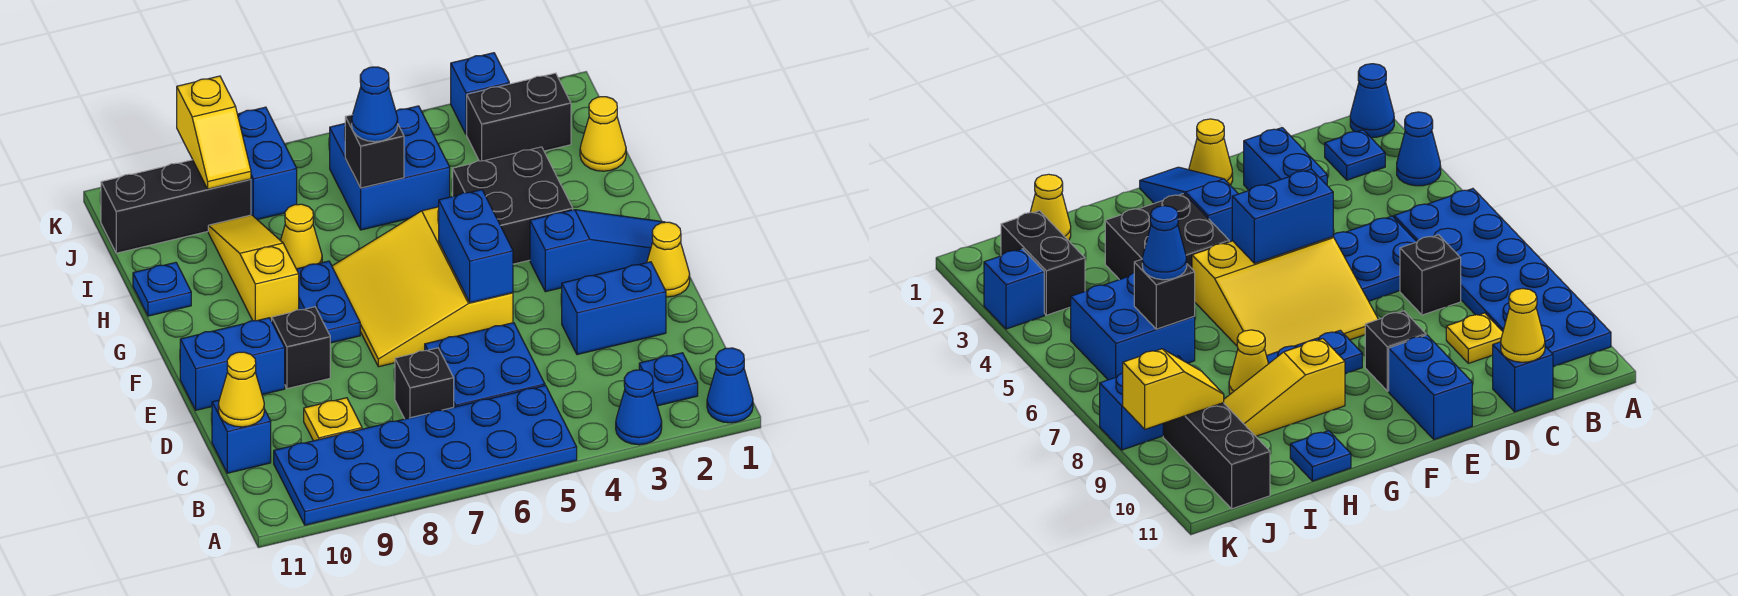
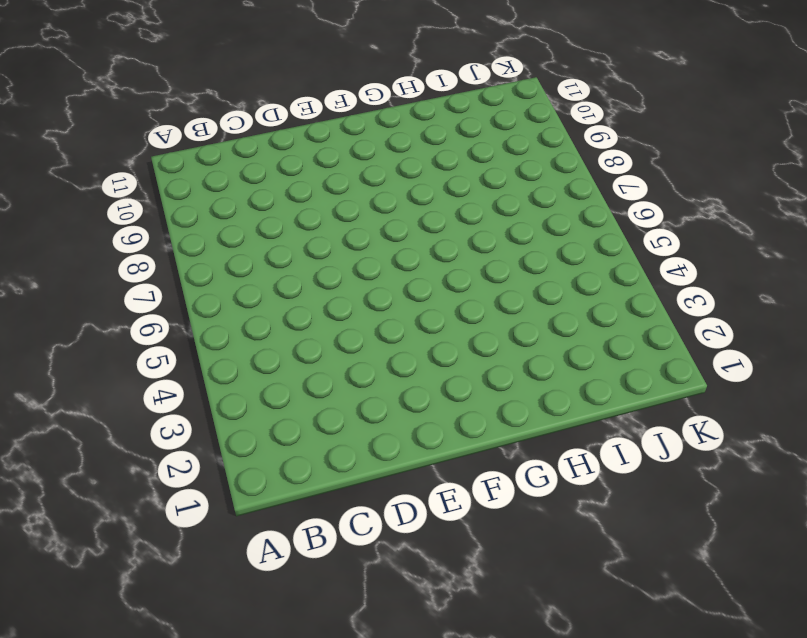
none -> blue cone A1 level 1
none -> blue cone A3 level 1
none -> blue plate A5:B10 level 1
none -> blue plate B2 level 1

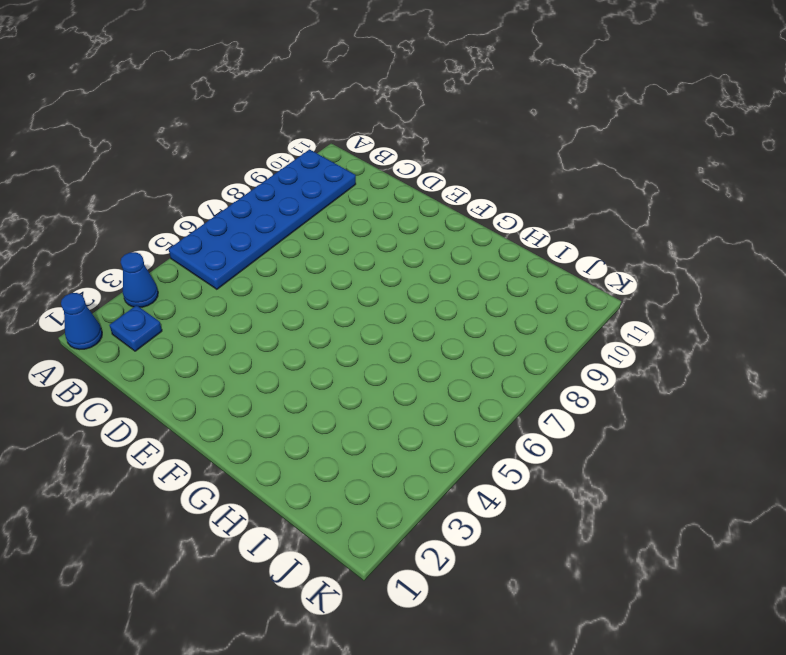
none -> blue plate C5:D6 level 1
none -> black brick C7 level 1
none -> yellow plate C9 level 1
none -> blue brick C11 level 1

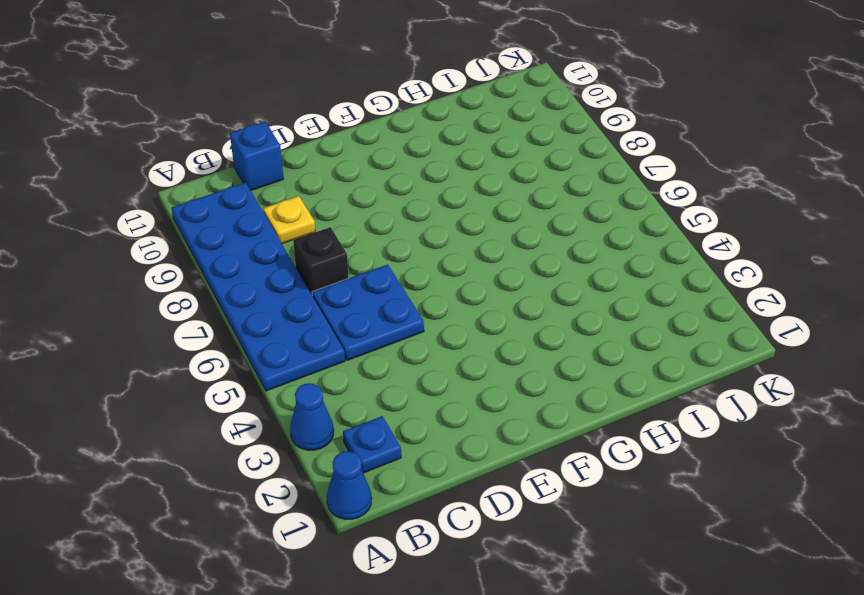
none -> blue brick D2:D3 level 1
none -> yellow cone E1 level 1
none -> yellow slope E5:G7 level 1 top 5
none -> black brick E9 level 1

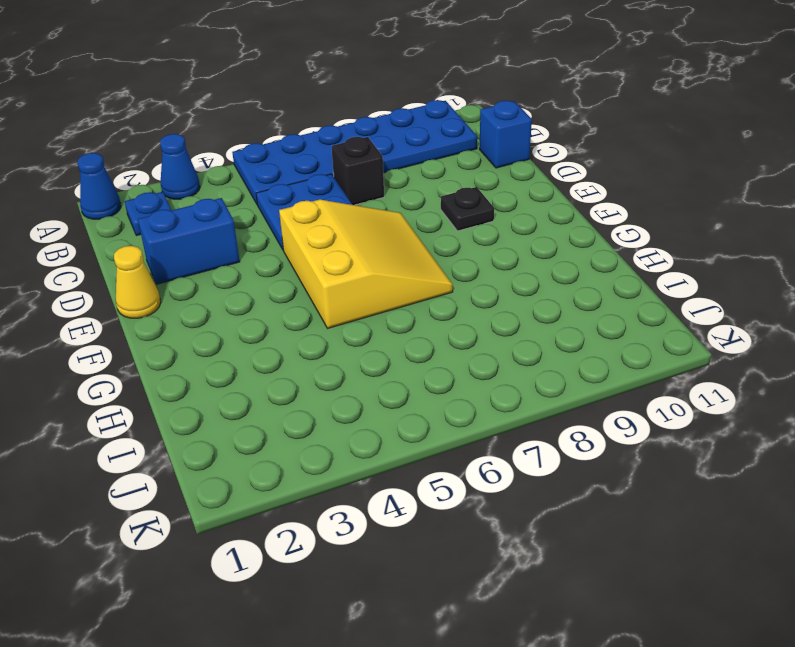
black plate E9 level 1 -> black brick E9 level 1
none -> yellow plate C9 level 1
none -> blue brick E10:E11 level 1
none -> blue slope F1:F3 level 1 top 3
none -> blue plate F8:G8 level 1

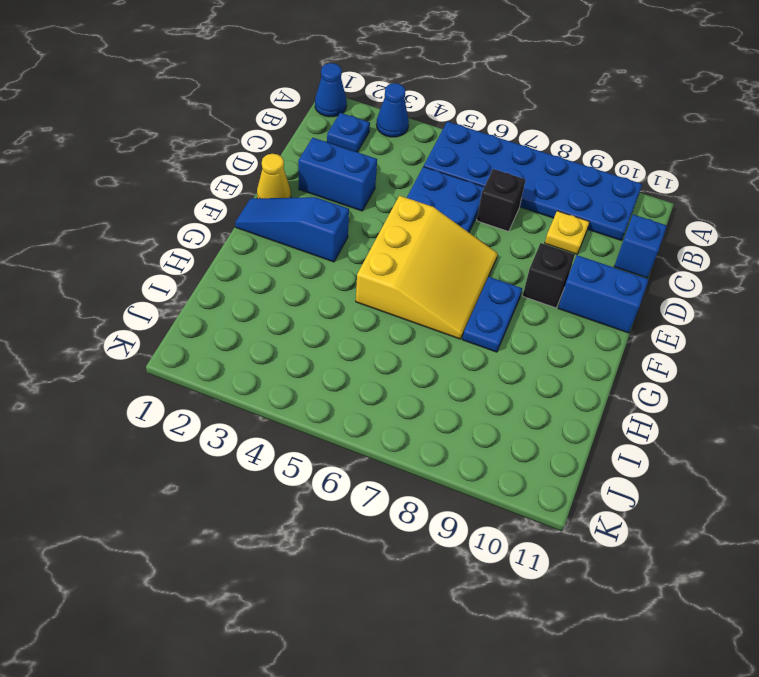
none -> black brick G3:H4 level 1
none -> yellow slope G9:I9 level 1 top G
none -> yellow cone H8 level 1
none -> blue plate H11 level 1

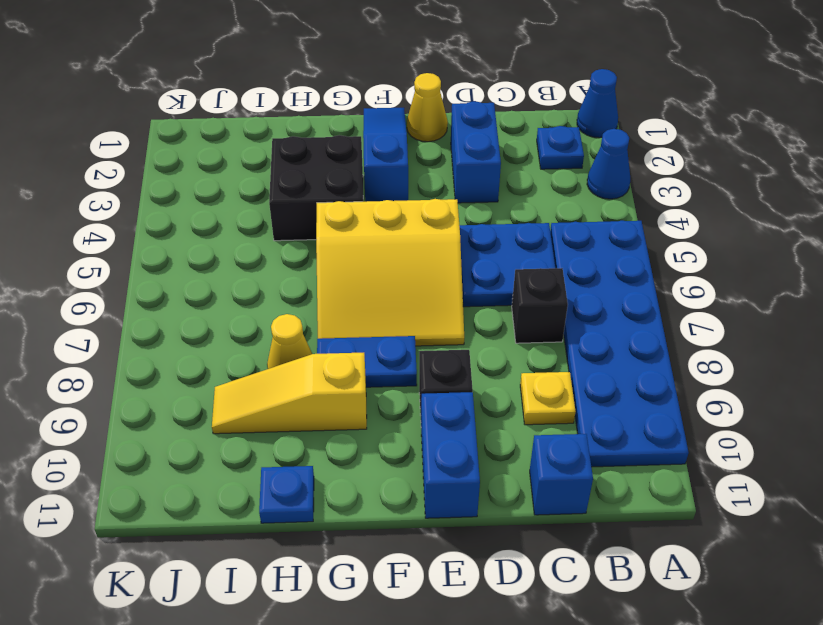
none -> yellow cone I1 level 1
none -> blue brick I5:J6 level 1
none -> black brick J2:J3 level 1
none -> blue brick J8:K8 level 1

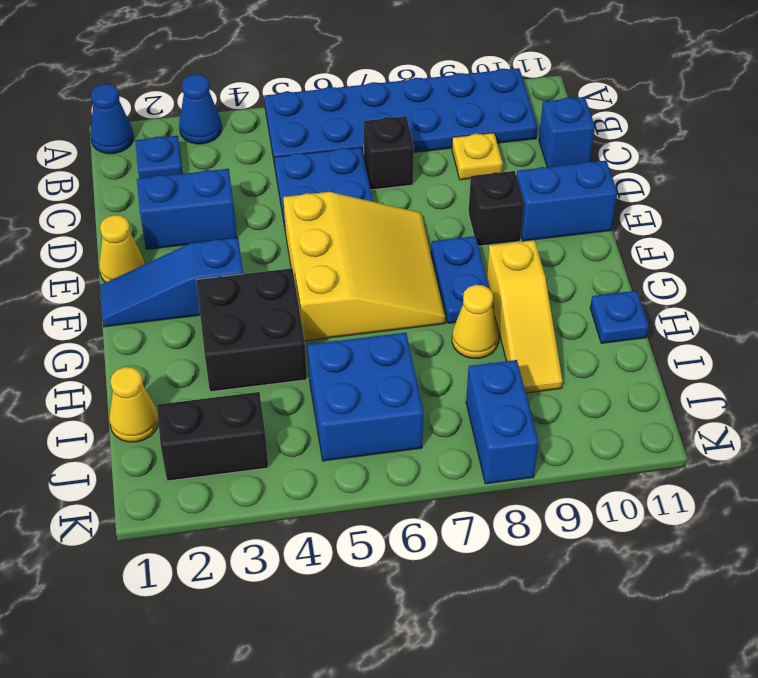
none -> black brick J9:J11 level 1
none -> blue brick K3 level 1
none -> yellow cone C11 level 2
none -> blue brick E5:F5 level 2

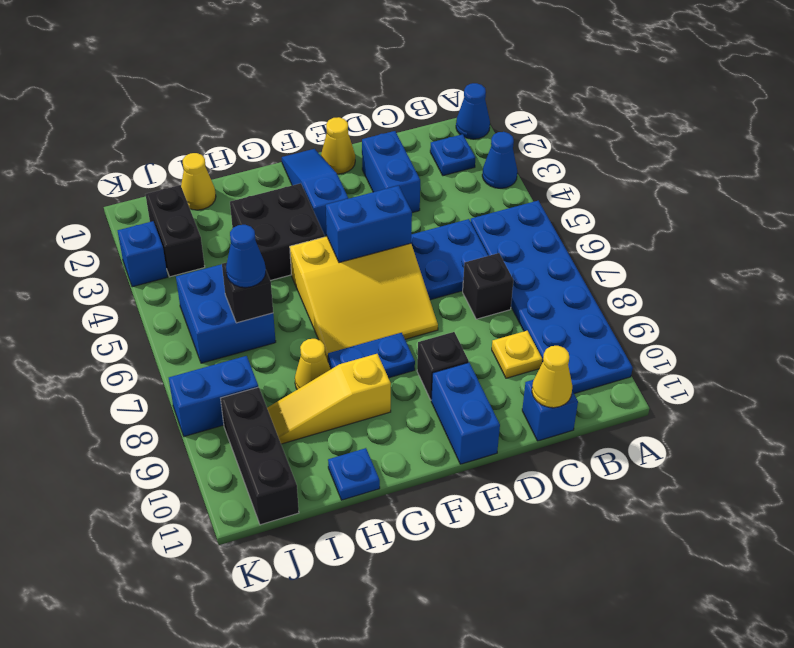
none -> yellow slope J9:K9 level 2 top K

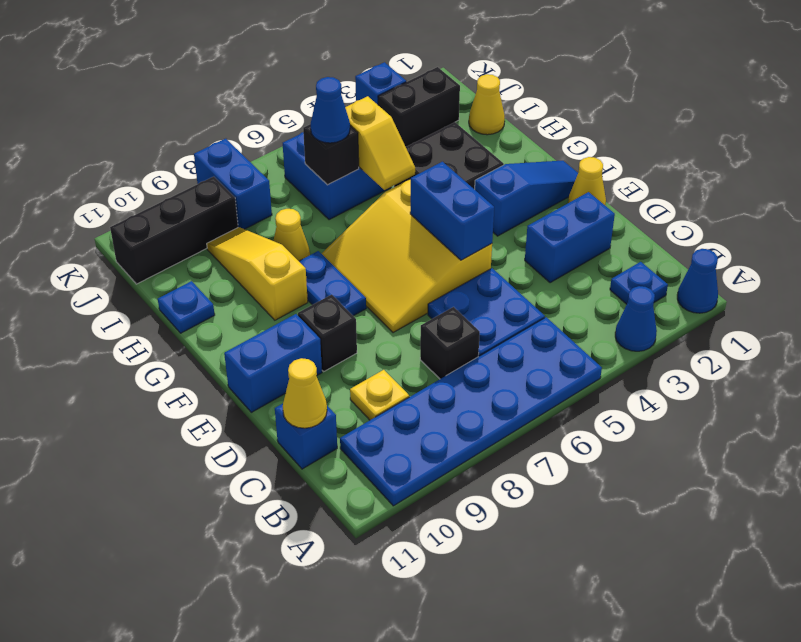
yellow slope H5:I5 level 2 top I -> yellow slope J9:K9 level 2 top K

